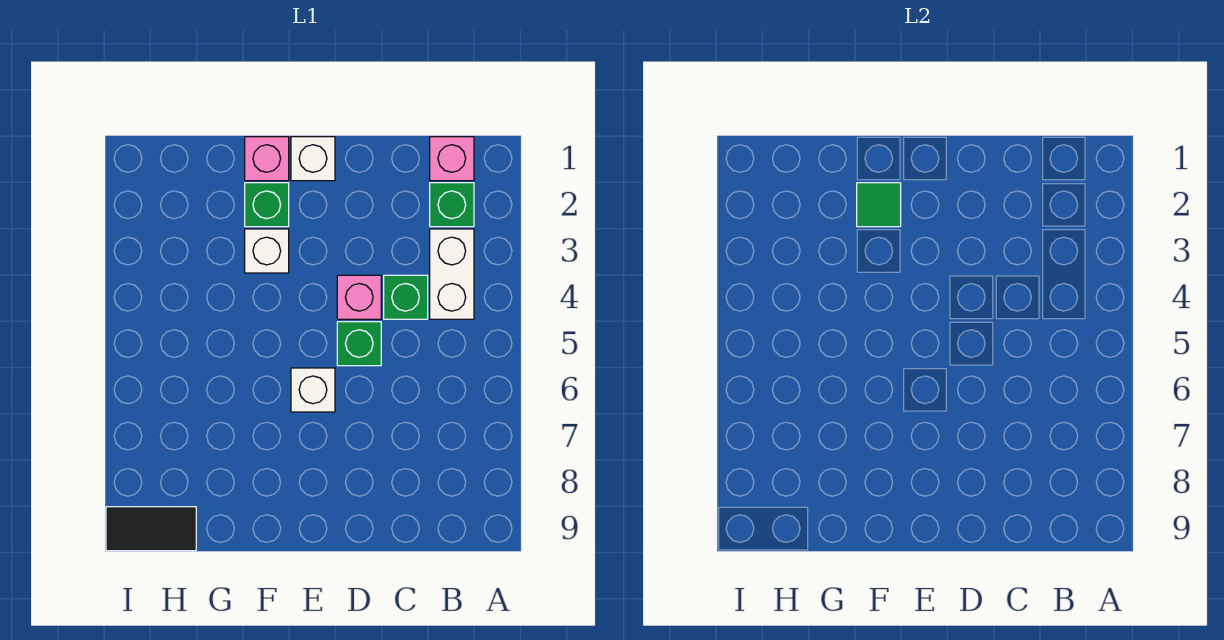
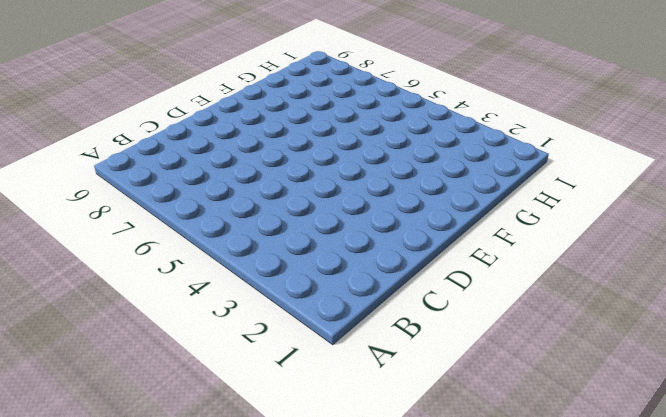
none -> pink brick B1 level 1
none -> green brick B2 level 1
none -> white brick B3:B4 level 1

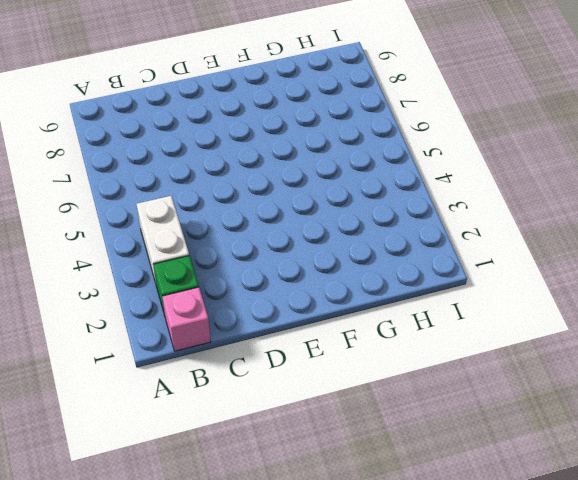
none -> green brick C4 level 1
none -> pink brick D4 level 1
none -> green brick D5 level 1

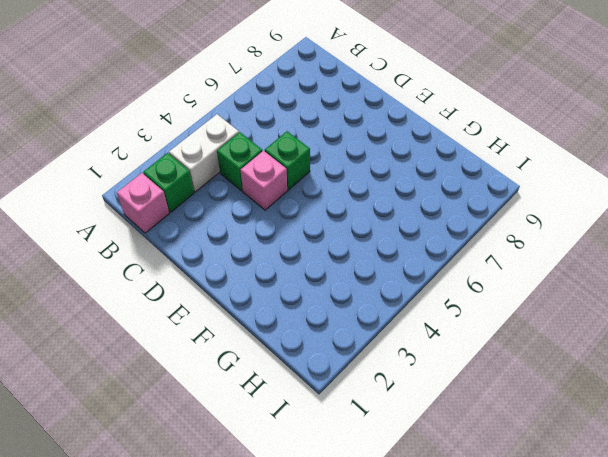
none -> white brick E1 level 1
none -> white brick E6 level 1
none -> pink brick F1 level 1

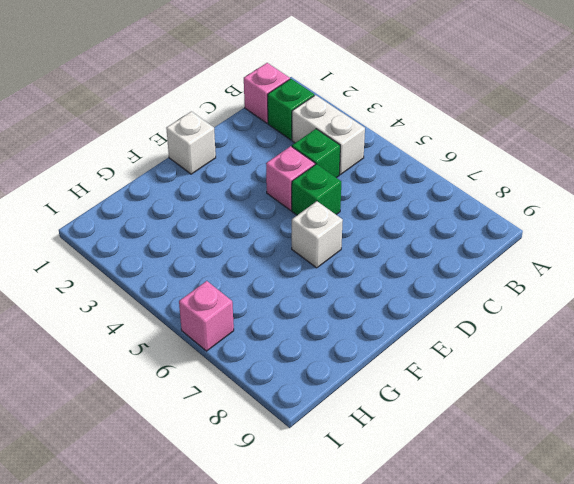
pink brick I6 level 1 -> pink brick F1 level 1
none -> green brick F2 level 1
none -> white brick F3 level 1
none -> black tile H9:I9 level 1

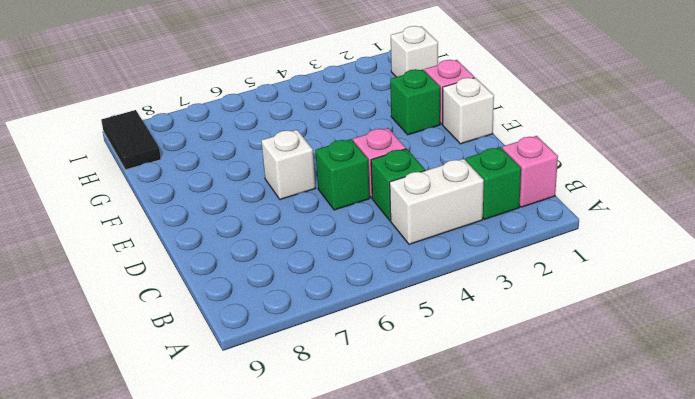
white brick H1 level 1 -> white brick F3 level 1
none -> green tile F2 level 2

